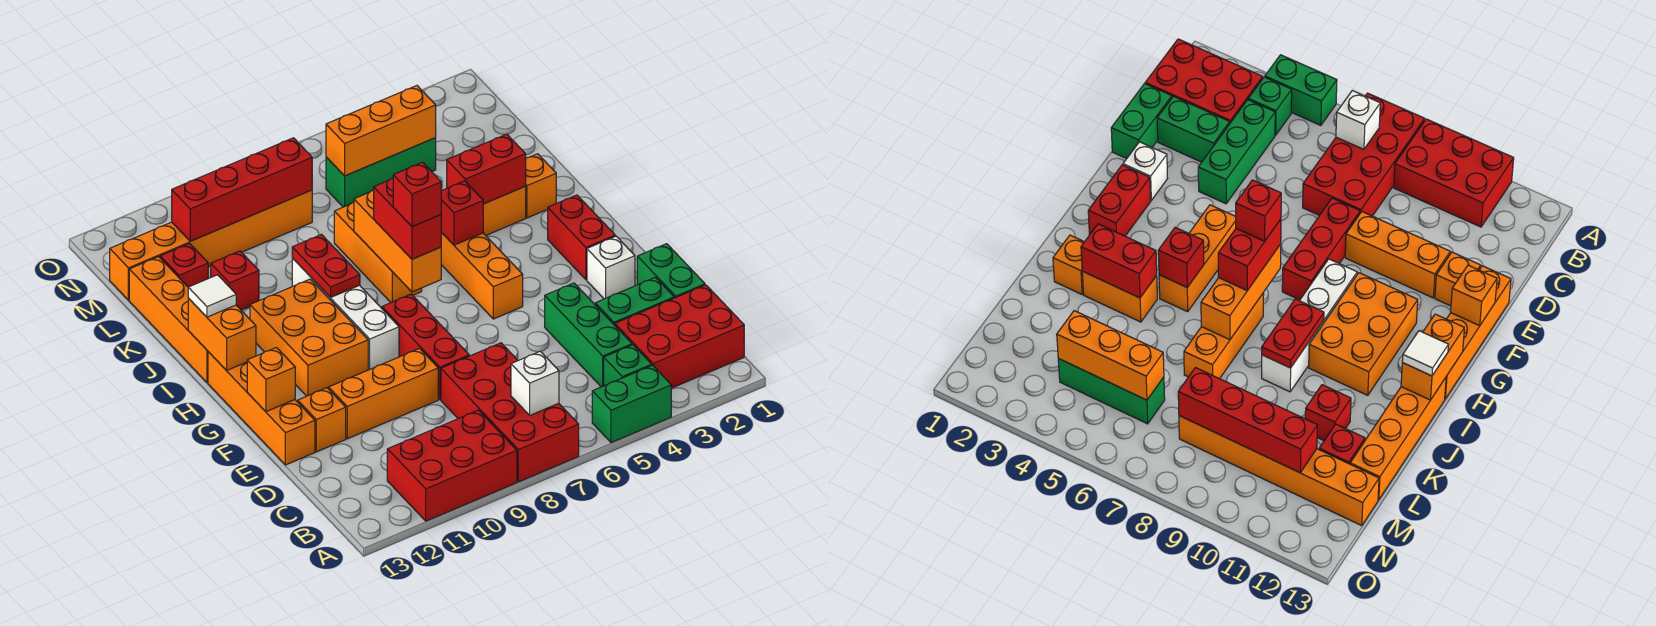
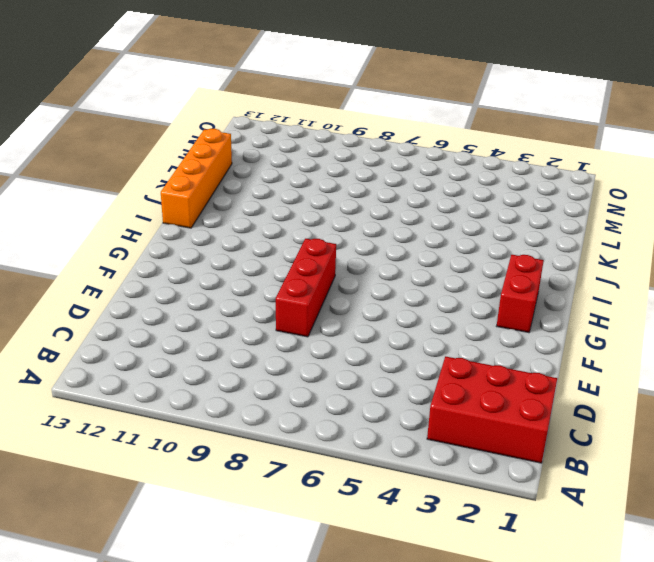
none -> green brick A4:A5 level 1
none -> red brick A7:D8 level 1
none -> red brick A9:B11 level 1
none -> green brick B4 level 1

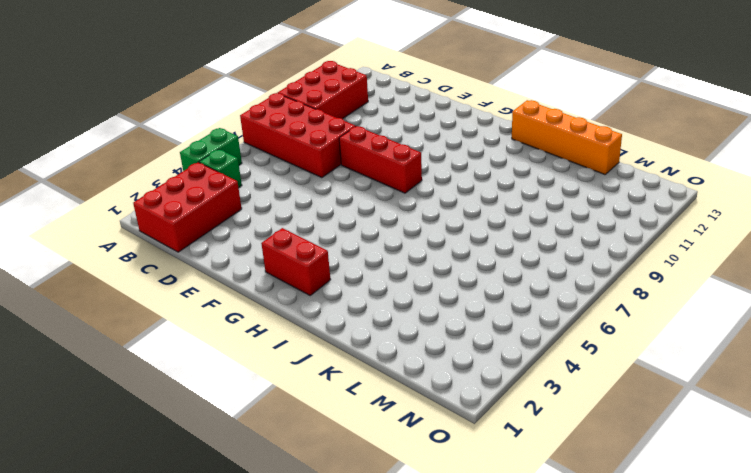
none -> green brick C4:E4 level 1
none -> green brick D1:E1 level 1
none -> green brick D2:D3 level 1
none -> orange brick E9:E11 level 1

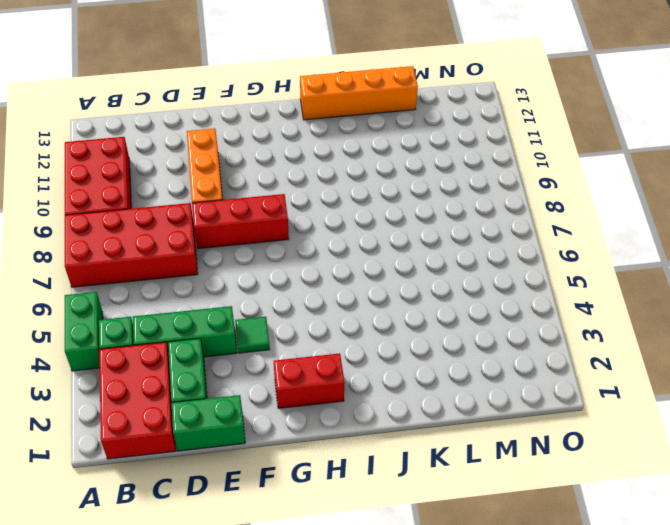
green tile F4 level 1 -> none
none -> orange brick E12 level 1
none -> orange brick E13:H13 level 1
none -> white brick F2 level 1
none -> orange brick G5:I5 level 1

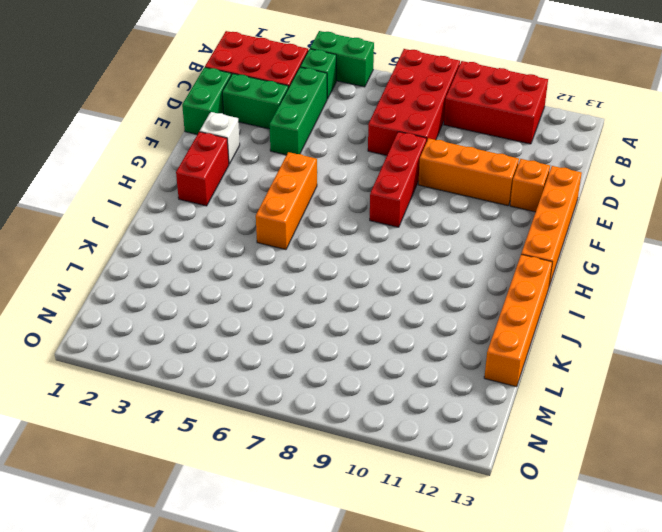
none -> white brick G9:J9 level 1
none -> orange brick G10:I11 level 1
none -> orange brick I7:K7 level 1
none -> orange brick J2 level 1

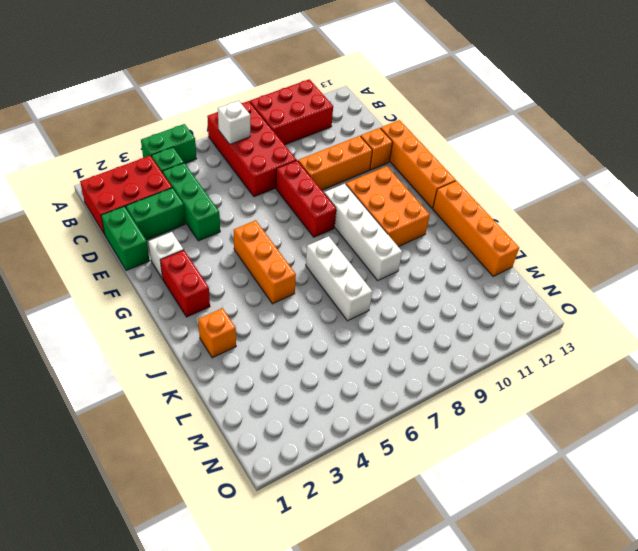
white brick I7:K7 level 1 -> orange brick I7:K7 level 1
none -> orange brick J3:J4 level 1
none -> red brick K11 level 1
none -> red brick L12 level 1
none -> green brick M4:M6 level 1

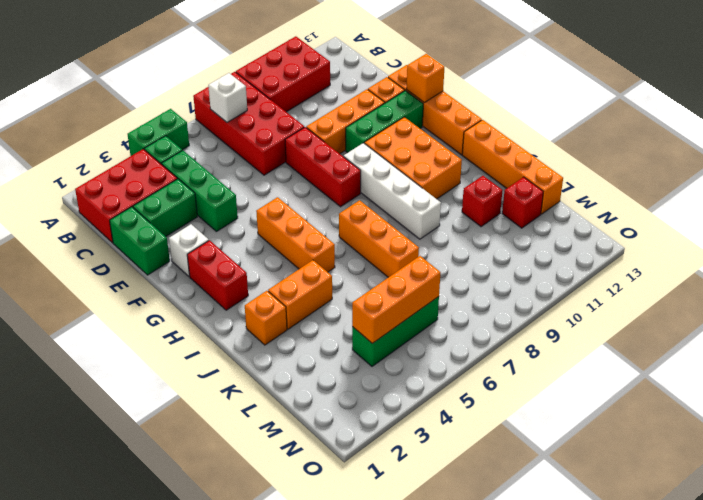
green brick F10:F12 level 1 -> none
none -> orange brick M8:M13 level 1
none -> orange brick H7:J7 level 2
none -> orange brick H13:I13 level 2
none -> red brick I5 level 2

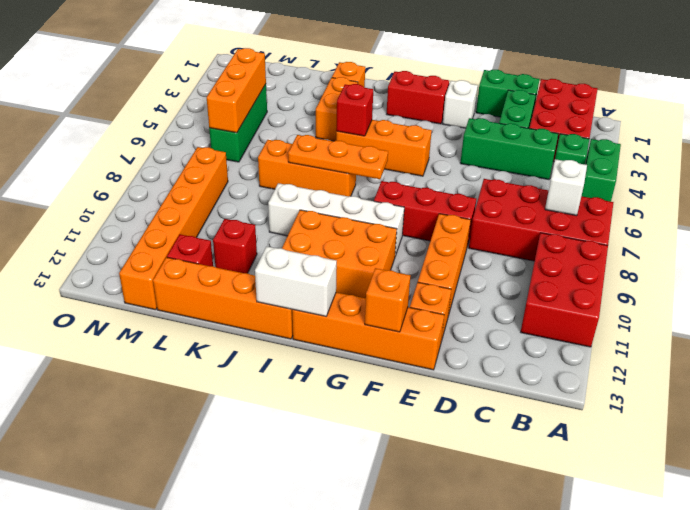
orange plate H7:J7 level 2 -> orange brick H7:J7 level 2
white brick H13:I13 level 2 -> orange brick H13:I13 level 2
none -> red plate I9:J9 level 2
none -> red brick J3:J4 level 2
none -> red brick M8:M11 level 2
none -> red brick H7:I7 level 3

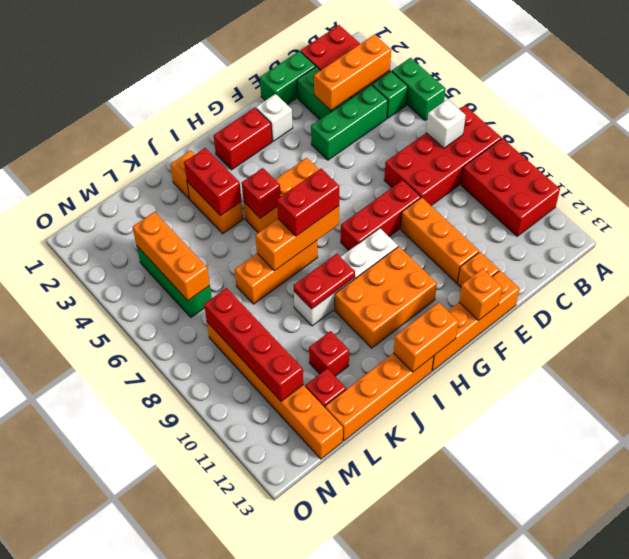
orange brick B3:D3 level 2 -> none
none -> white tile I13 level 3
none -> red brick H7 level 4

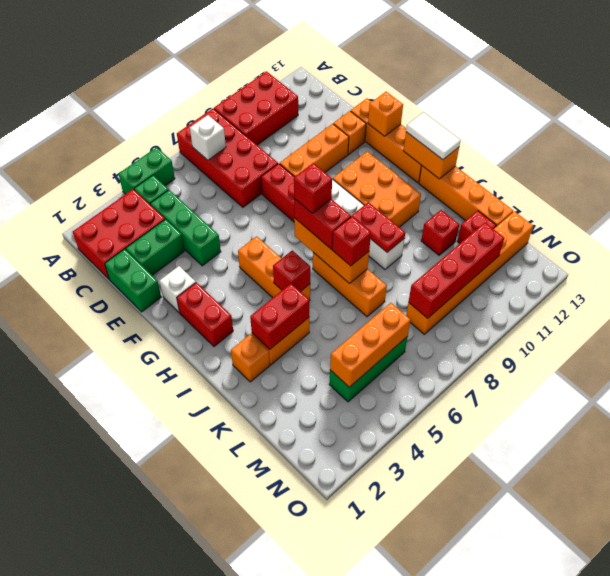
white tile H13:I13 level 3 -> white tile I13 level 3
red brick J7 level 3 -> none

